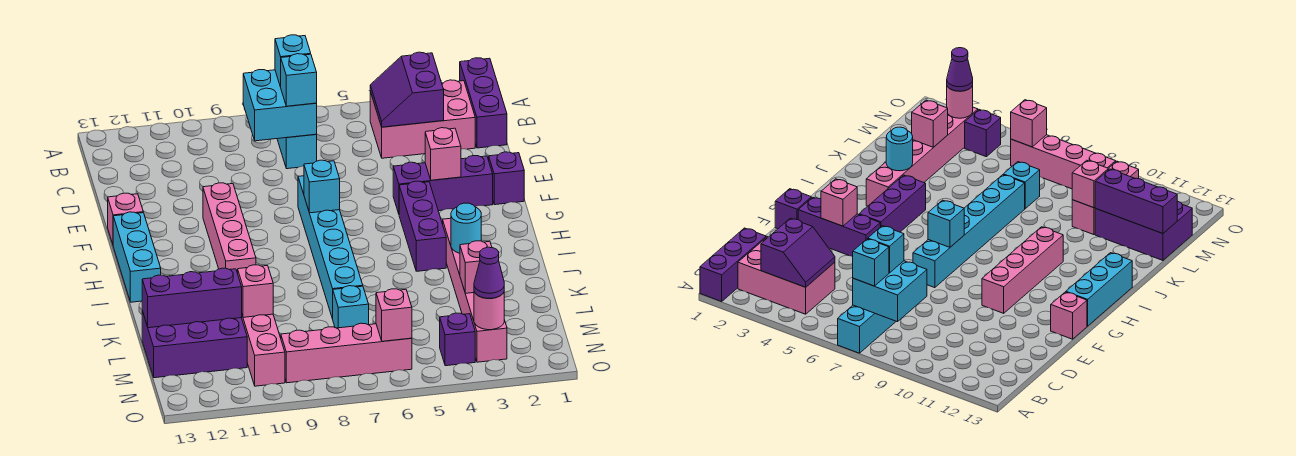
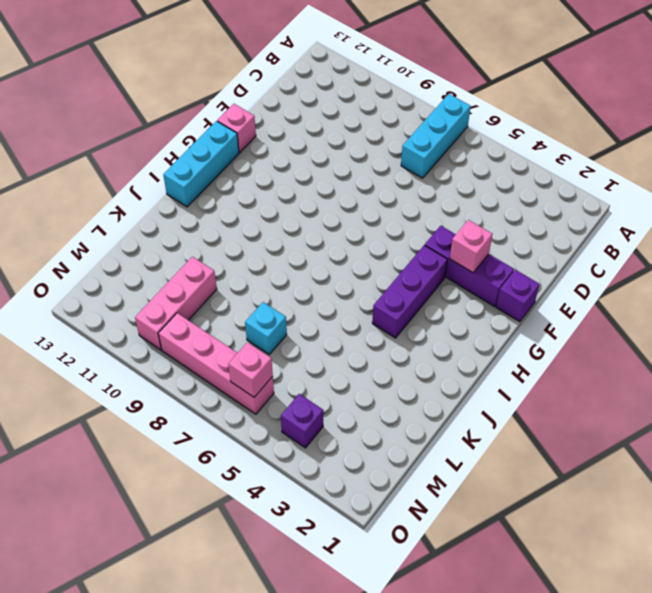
none -> purple brick A1:C1 level 1
none -> pink brick B2:C4 level 1
none -> cyan brick F7:K7 level 1

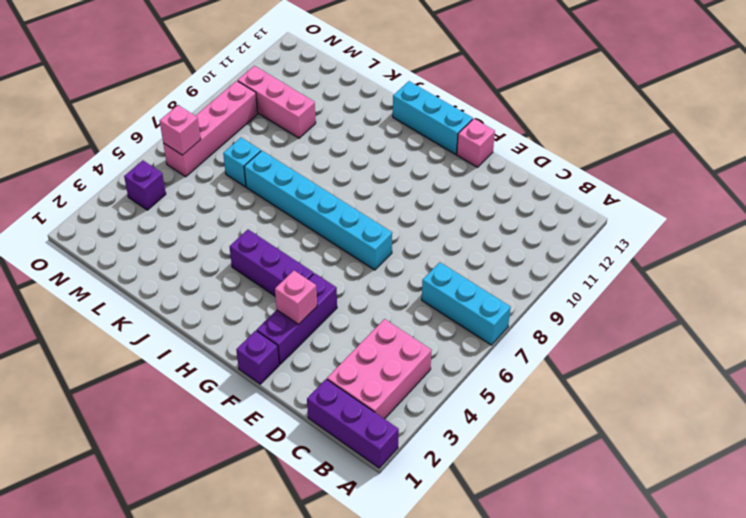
none -> pink brick F10:I10 level 1
none -> pink brick I3:N3 level 1
none -> purple brick L11:M13 level 1

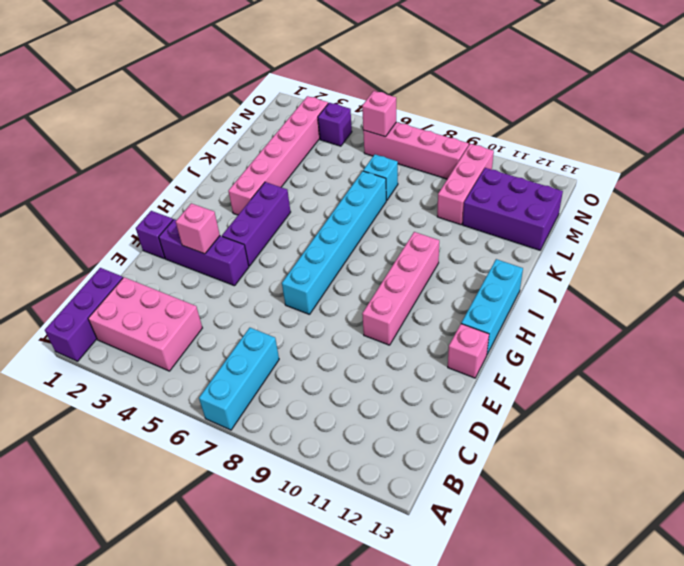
none -> purple slope B3:C4 level 2 top 3
none -> cyan brick B7:C8 level 2
none -> cyan brick G7 level 2

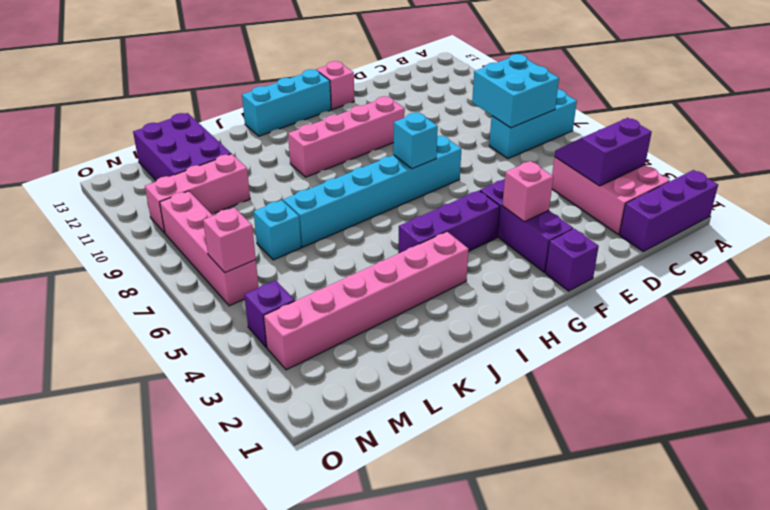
none -> cyan round brick J3 level 2
none -> pink brick L3 level 2
none -> pink brick L10 level 2

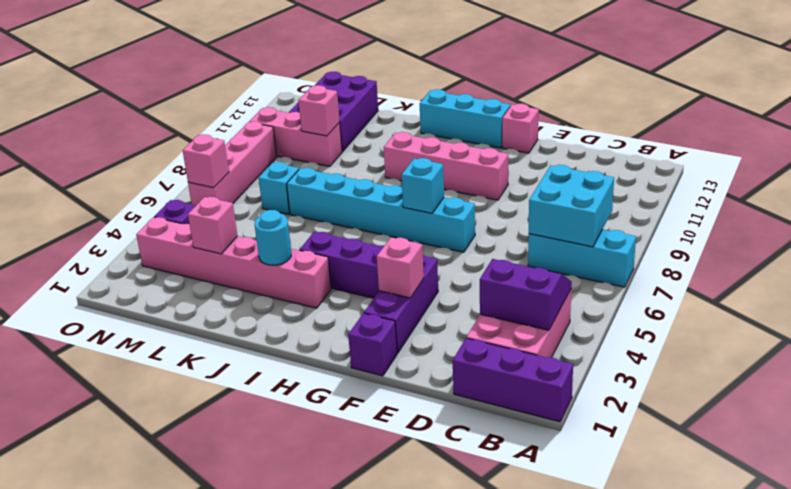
none -> purple brick L11:L13 level 2
none -> pink round brick N3 level 2
none -> cyan brick B7 level 3

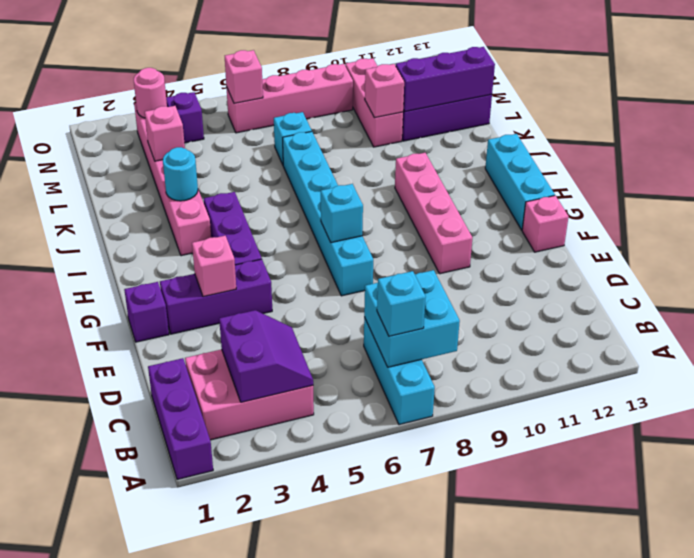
none -> cyan brick C7 level 3
none -> purple cone N3 level 3

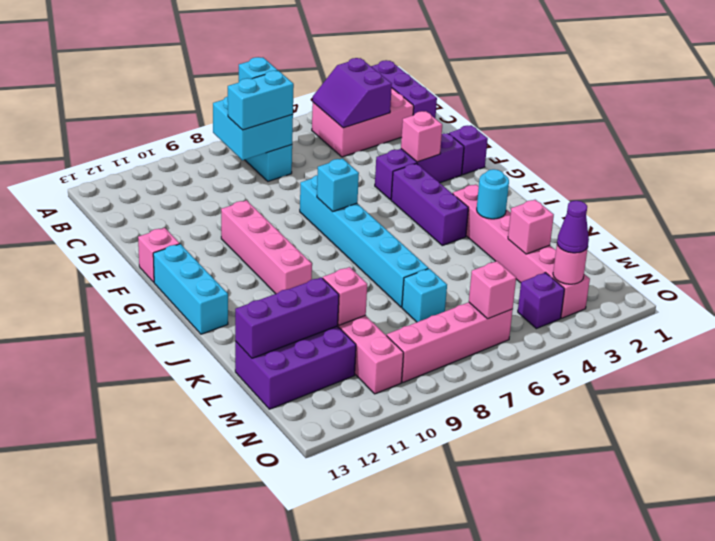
cyan brick C7:C8 level 3 -> cyan brick C7 level 3

